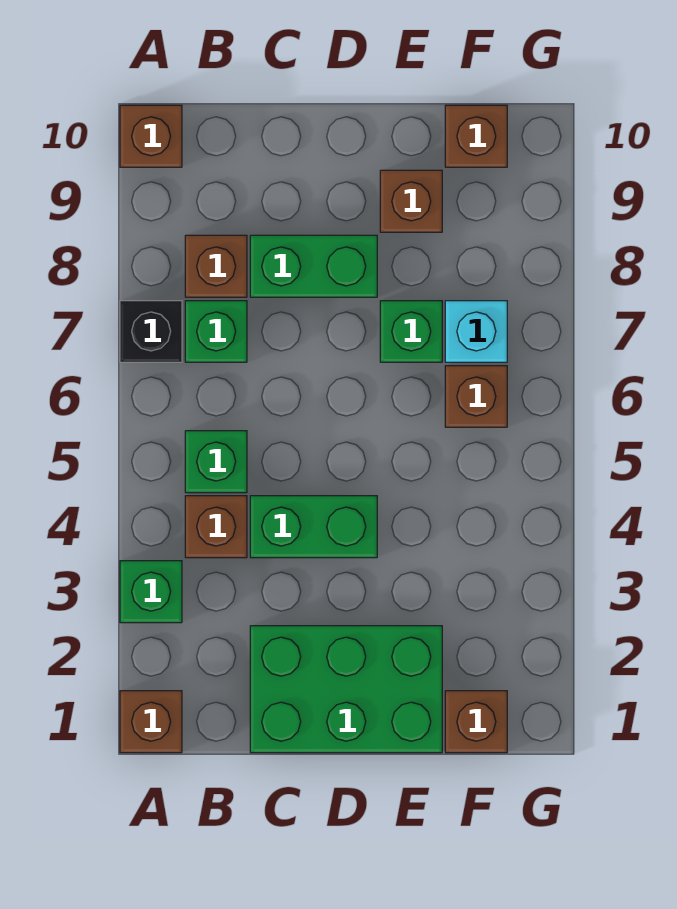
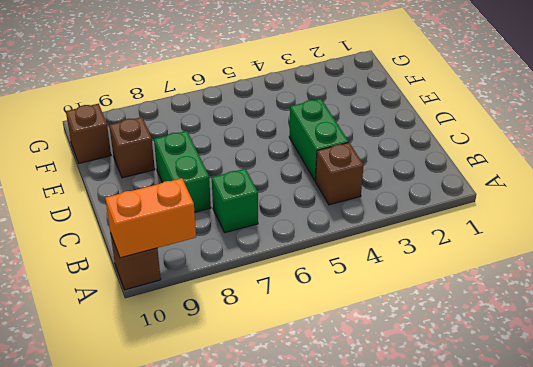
orange brick A9:A10 level 2 -> none
none -> brown brick A1 level 1
none -> green brick A3 level 1
none -> black brick A7 level 1

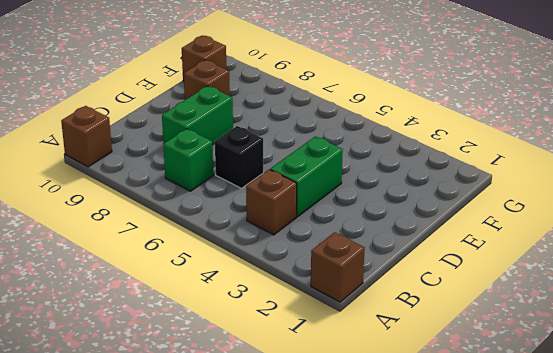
black brick C6 level 1 -> black brick A7 level 1
none -> green brick A3 level 1
none -> green brick B5 level 1
none -> brown brick B8 level 1

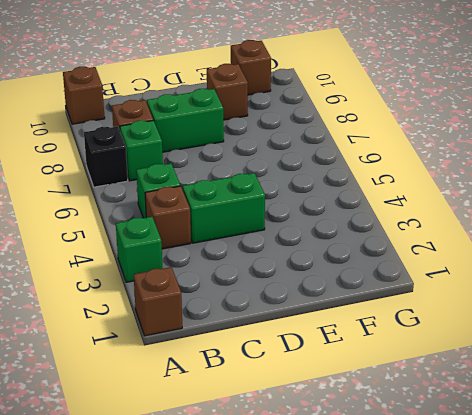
none -> green brick C1:E2 level 1
none -> green brick E7 level 1
none -> brown brick F1 level 1

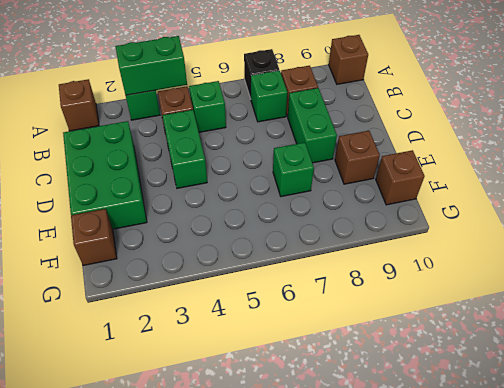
green brick A3:A4 level 2 -> none
none -> brown brick F6 level 1
none -> cyan brick F7 level 1

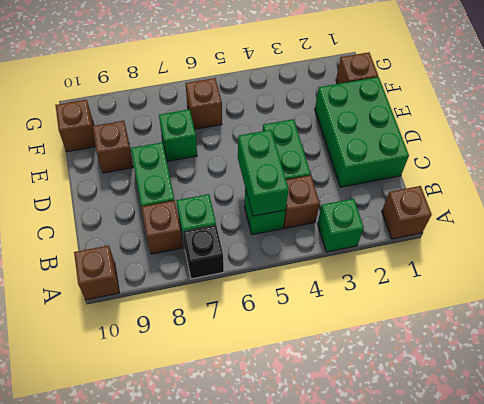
green brick B5:C5 level 2 -> none
none -> cyan brick F7 level 1

